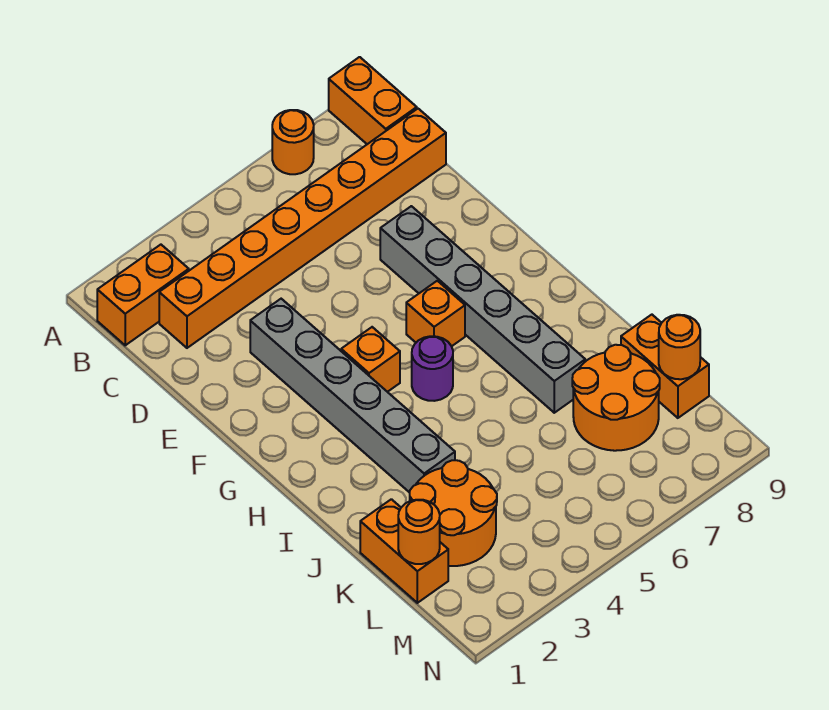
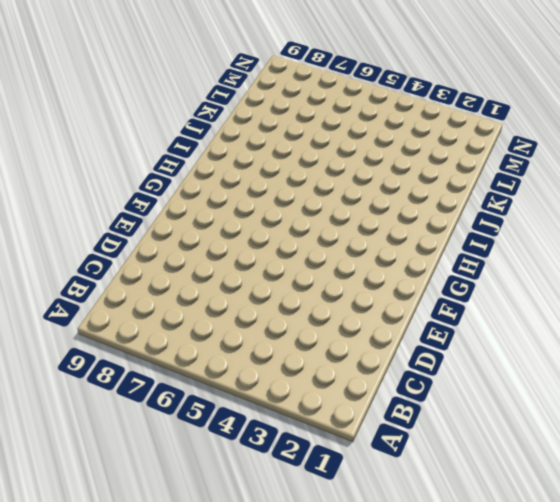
none -> orange round brick A7 level 1
none -> orange brick A9:B9 level 1
none -> orange brick B1:B2 level 1

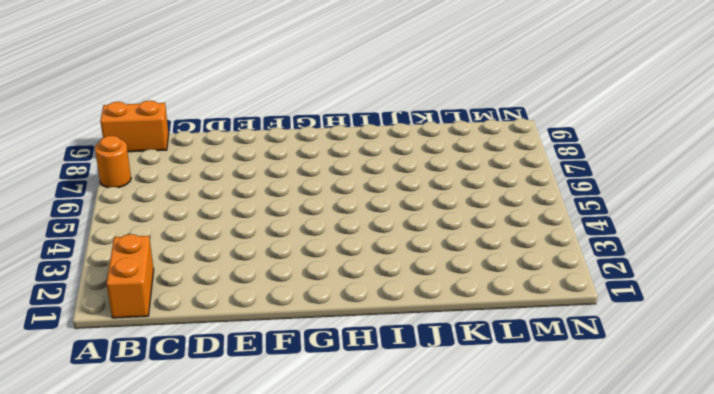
none -> orange brick C2:C9 level 1
none -> grey brick E3:J3 level 1
none -> grey brick E7:J7 level 1

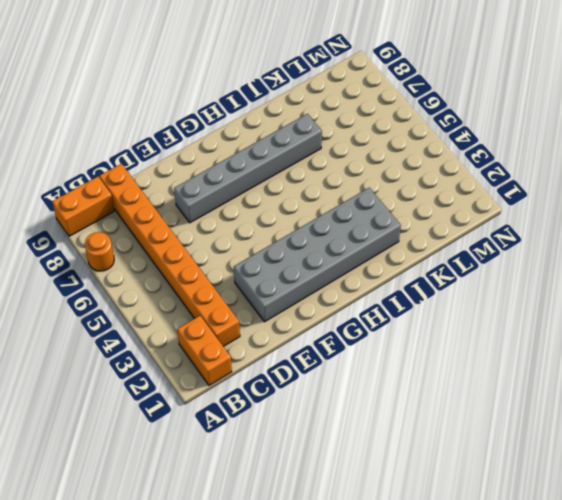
grey brick E2:J3 level 1 -> grey brick E3:J3 level 1
none -> orange brick G4 level 1
none -> orange brick G6 level 1
none -> purple round brick H5 level 1

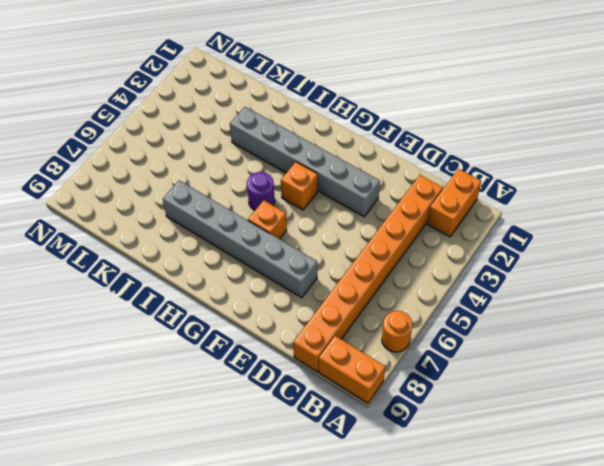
none -> orange brick K1:L1 level 1
none -> orange round brick K2:L3 level 1
none -> orange round brick K7:L8 level 1

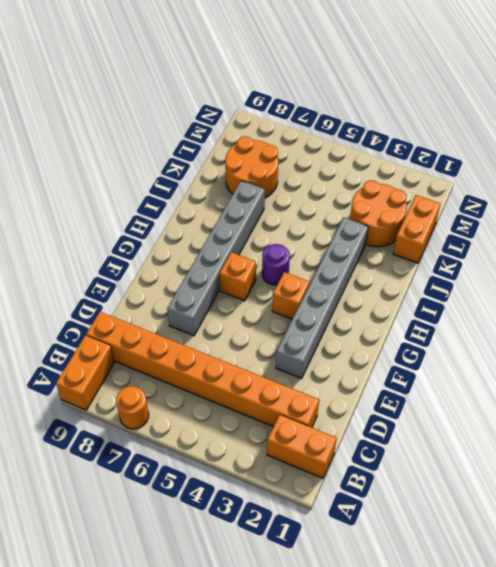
none -> orange brick K9:L9 level 1
none -> orange round brick L1 level 2
none -> orange round brick L9 level 2

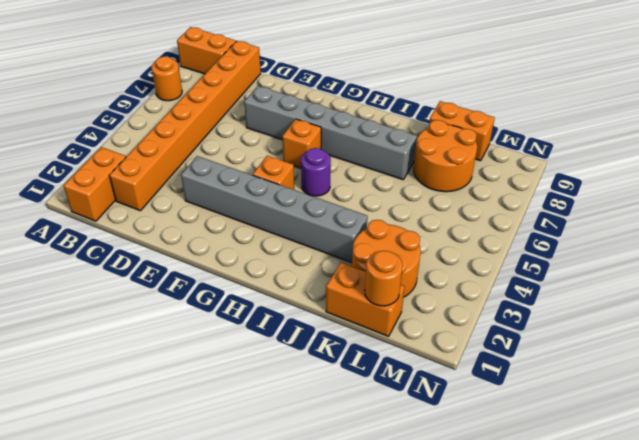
none -> orange round brick L9 level 2

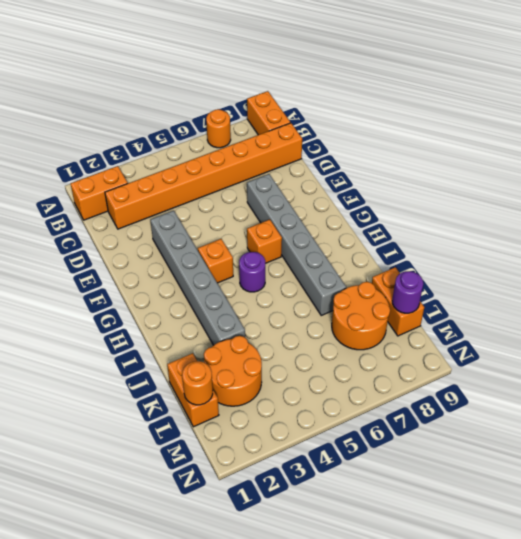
purple round brick L9 level 2 -> orange round brick L9 level 2

